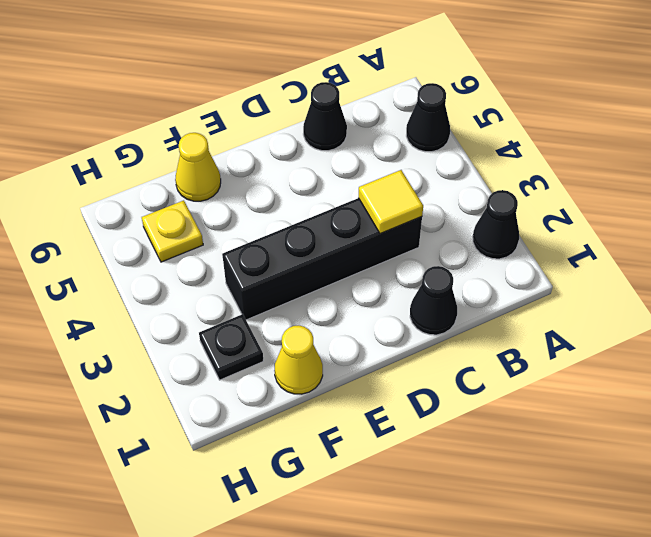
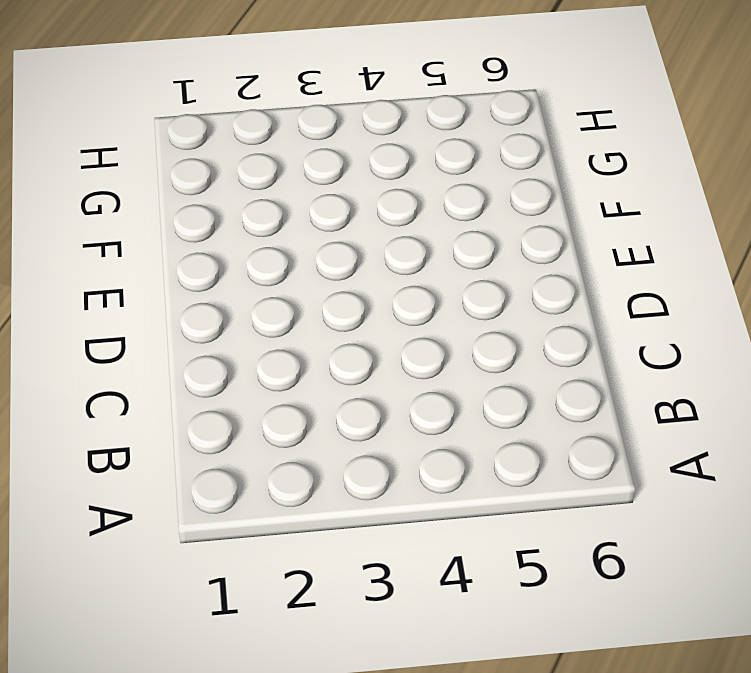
none -> black cone A2 level 1
none -> black cone A5 level 1

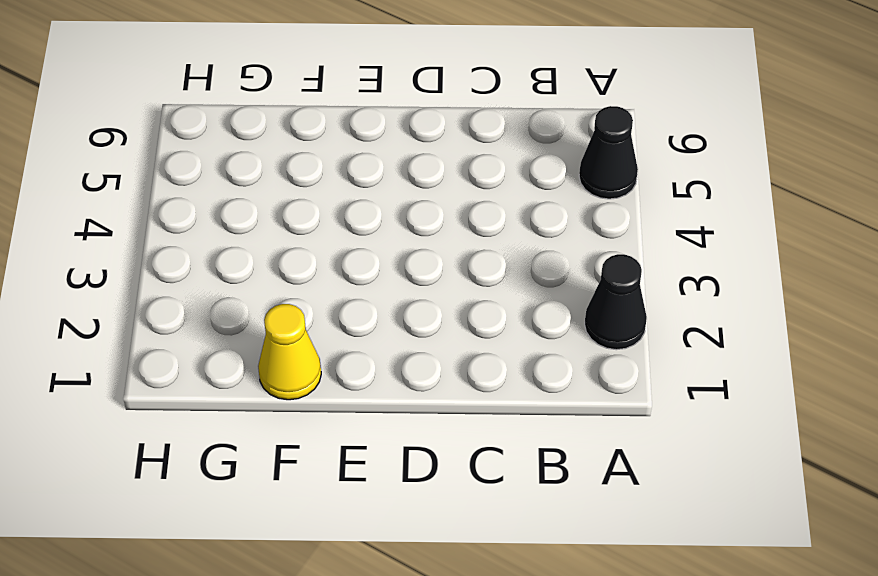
none -> black cone C1 level 1
none -> black brick C3:F3 level 1

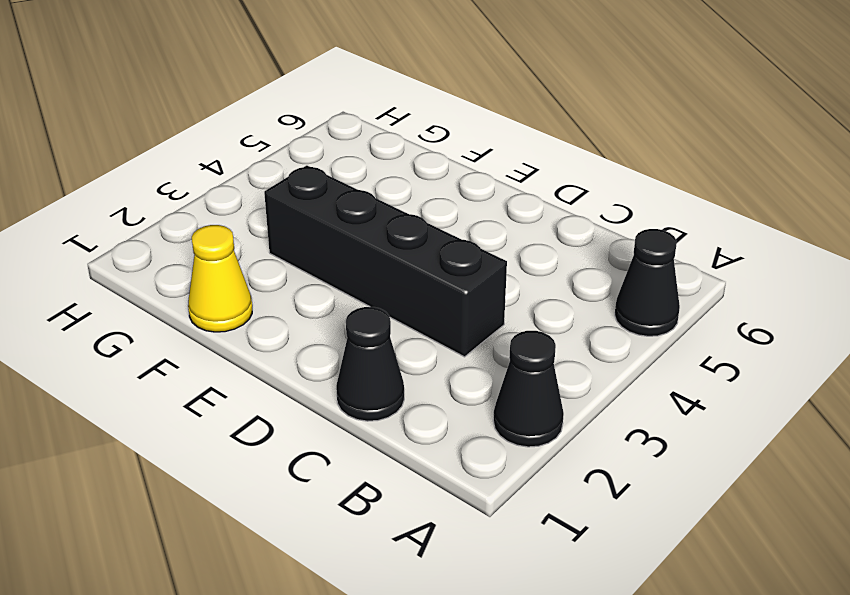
none -> black cone C6 level 1
none -> yellow cone F6 level 1

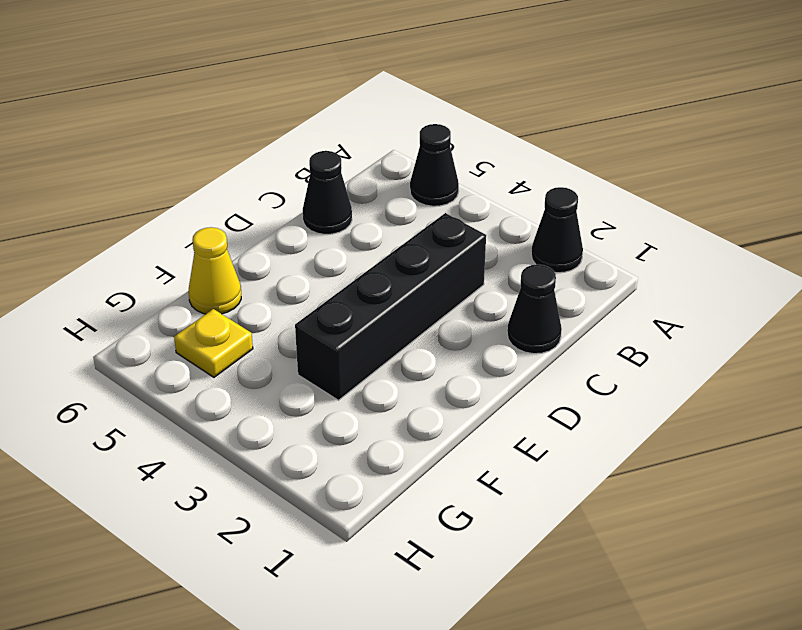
none -> yellow cone F1 level 1
none -> black plate G2 level 1

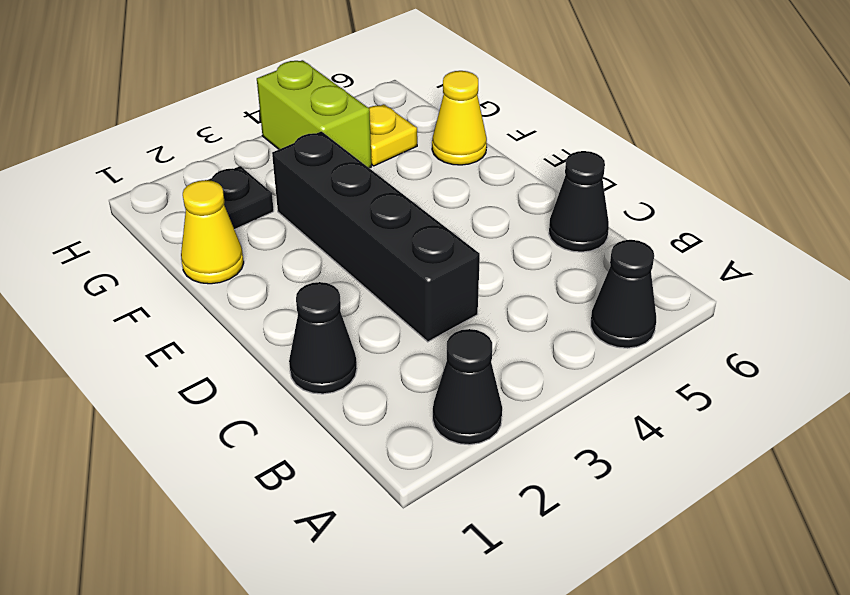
lime brick G4:H4 level 1 -> none
none -> yellow tile C3 level 2

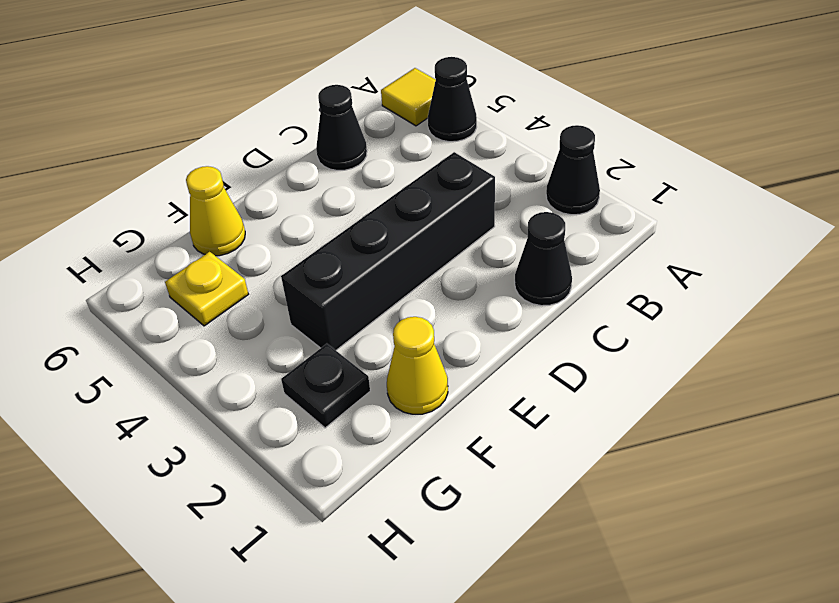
yellow tile A6 level 1 -> yellow tile C3 level 2

